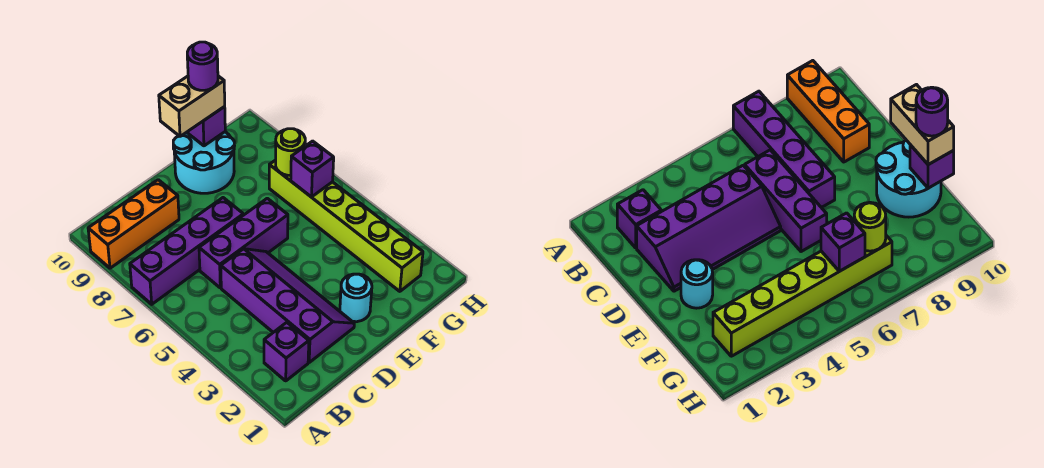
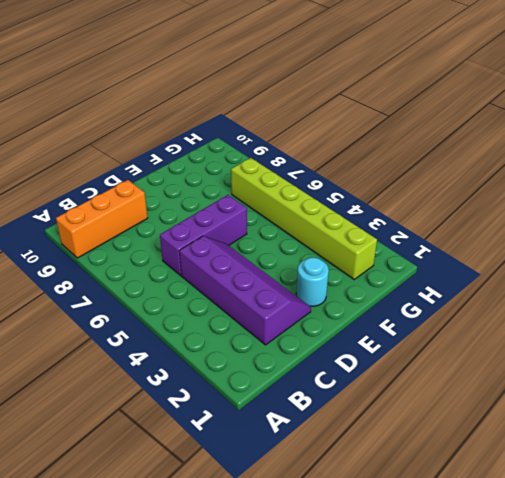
none -> purple brick A7:D7 level 1
none -> purple brick B2 level 1
none -> cyan round brick E9:F10 level 1

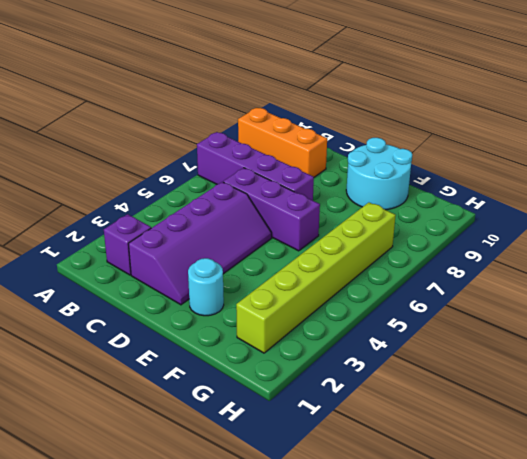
none -> purple brick F10 level 2
none -> purple brick G6 level 2
none -> lime round brick G7 level 2

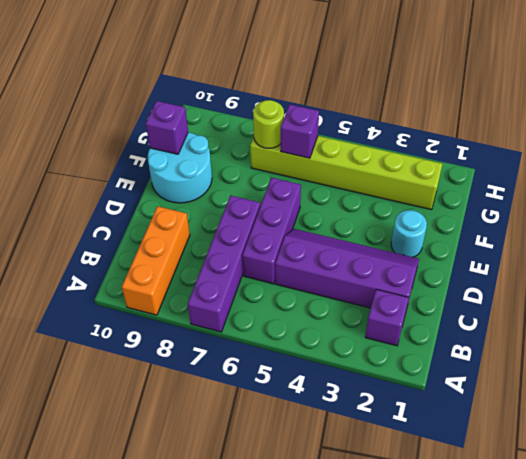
none -> tan brick E10:F10 level 3
none -> purple round brick F10 level 4

